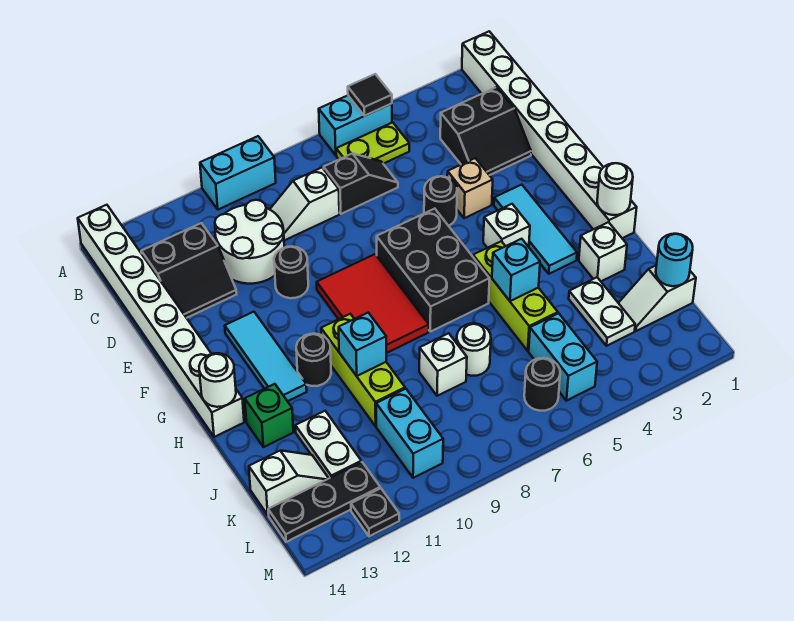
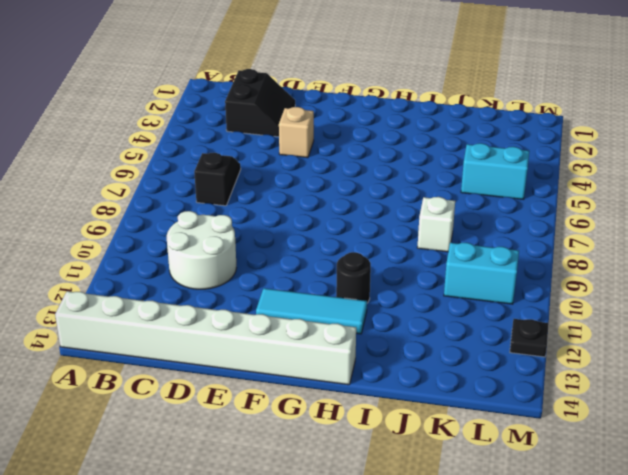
none -> white brick A1:H1 level 1
none -> cyan brick A5:A6 level 1
none -> cyan brick A9:A10 level 1
none -> lime plate B5:B6 level 1

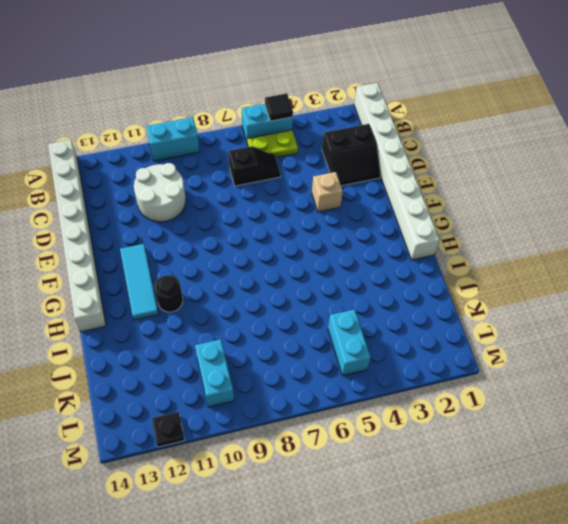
none -> white slope C8:C9 level 1 top 8
none -> black slope C12:D13 level 1 top C
none -> black round brick E5 level 1
none -> black round brick E10 level 1

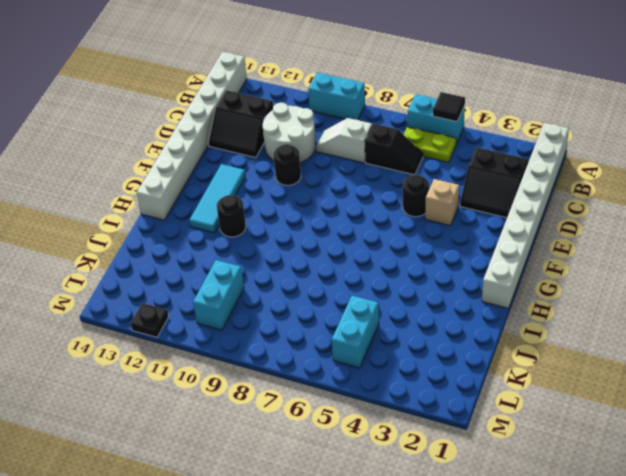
none -> cyan tile F3:H3 level 1
none -> black brick F6:H7 level 1
none -> red tile F8:H9 level 1
none -> white brick G4 level 1

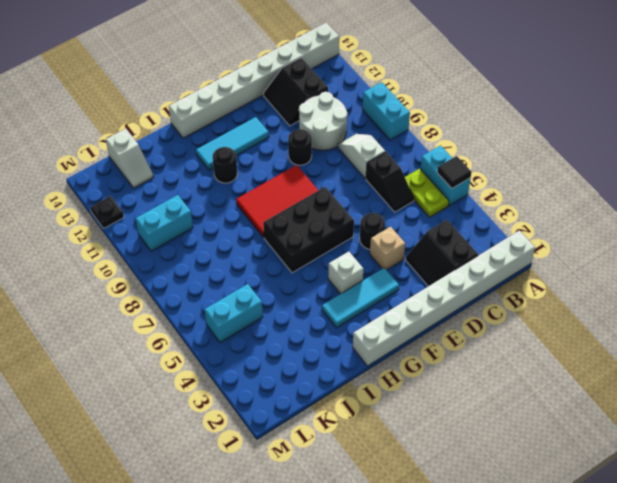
none -> lime brick H5:J5 level 1
none -> lime brick H10:J10 level 1
none -> white brick I2 level 1
none -> green brick I13 level 1

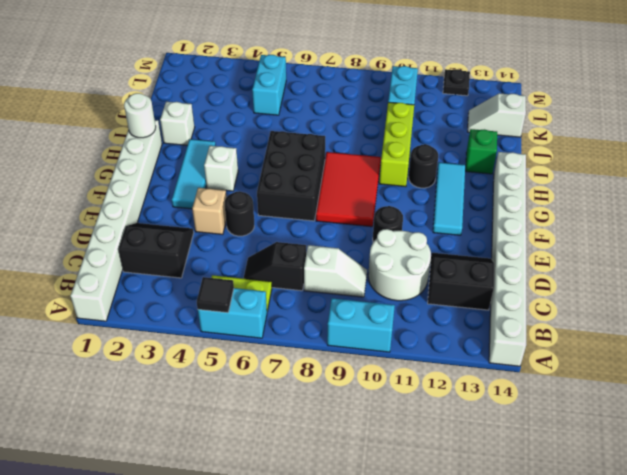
none -> lime brick H5:J5 level 1
none -> white plate J3:K3 level 1
none -> white round brick J7 level 1
none -> white brick J8 level 1

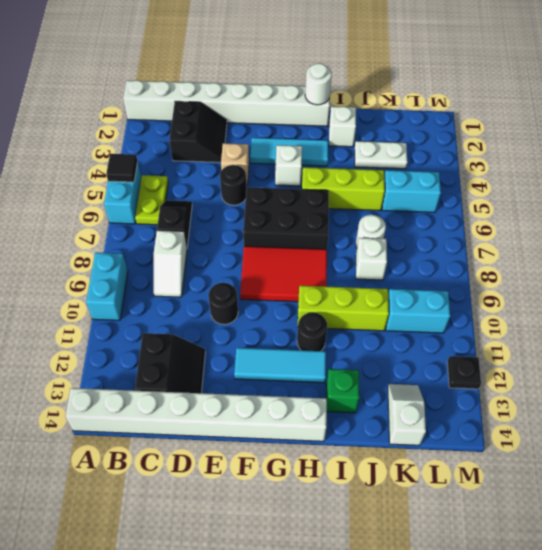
none -> white round brick C10:D11 level 1
none -> white plate J12:K12 level 1
none -> white slope K1:K2 level 1 top 1
none -> black round brick L6 level 1

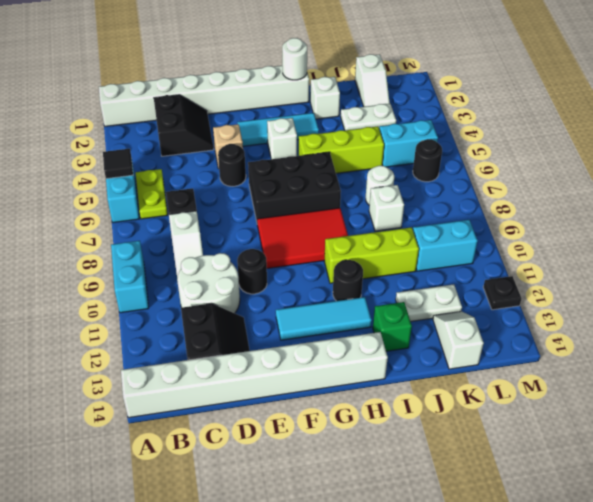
none -> black plate L12:L14 level 1
none -> white round brick H14 level 2
none -> cyan brick I5 level 2
none -> cyan brick I10 level 2

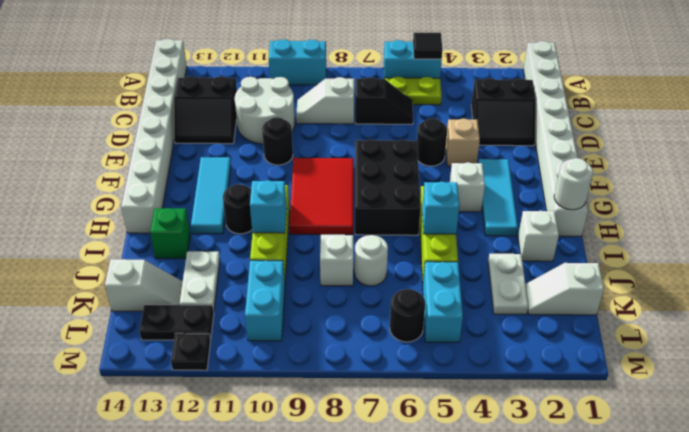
black plate L12:L13 level 1 -> black plate L12:L14 level 1
none -> white round brick H14 level 2
none -> cyan round brick K1 level 2

